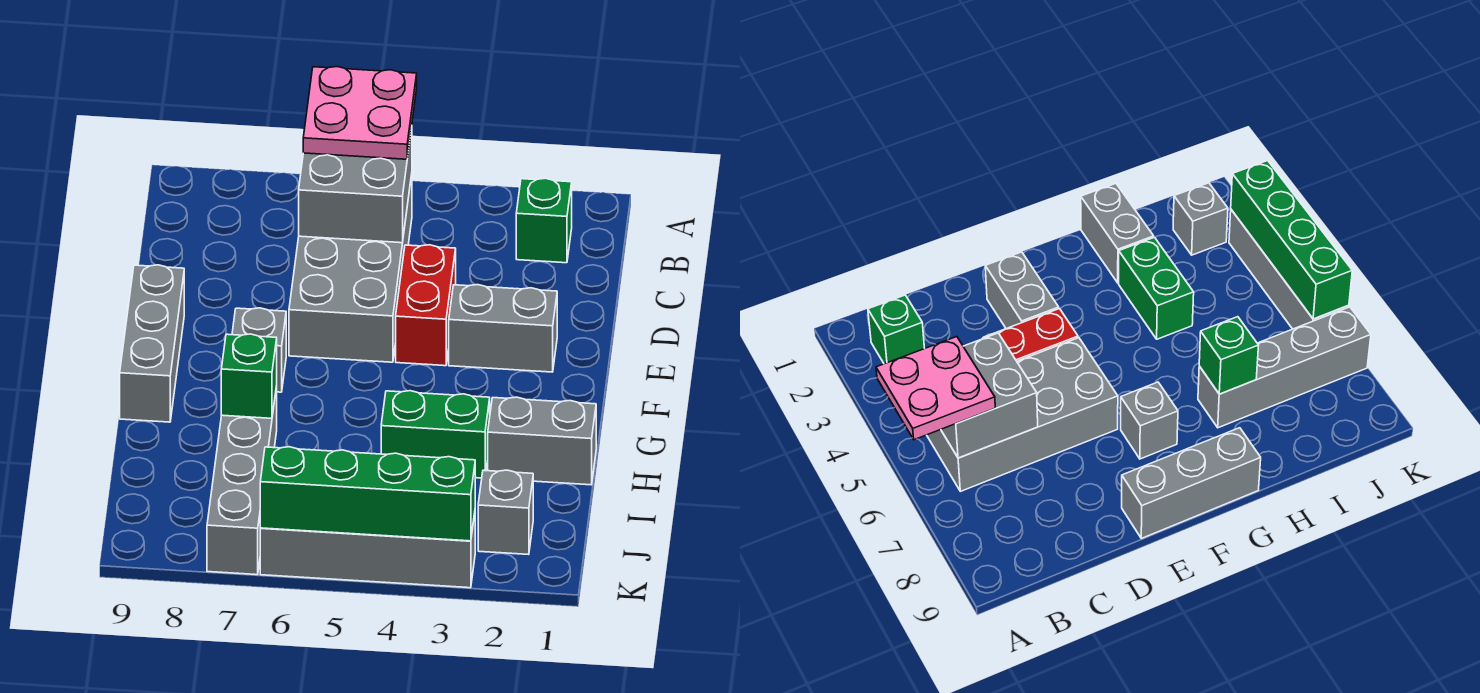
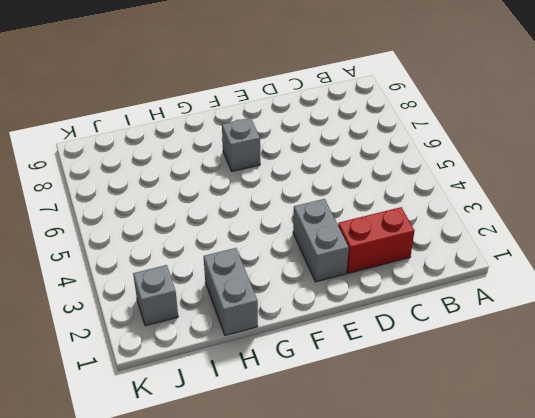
red brick C2:D2 level 1 -> red brick D4:E4 level 1
none -> green brick B2 level 1
none -> grey brick B5:E6 level 1
none -> grey brick E9:G9 level 1

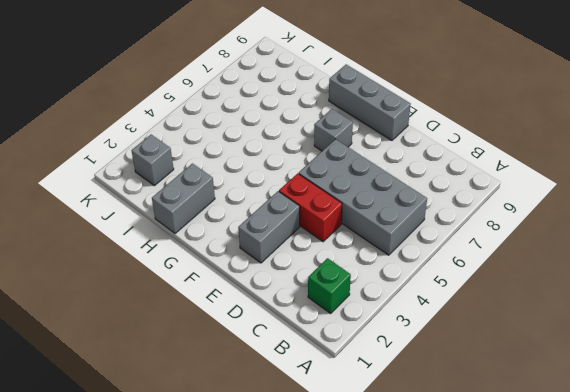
none -> green brick H3:H4 level 1
none -> grey brick H7:K7 level 1
none -> grey brick K3:K6 level 1

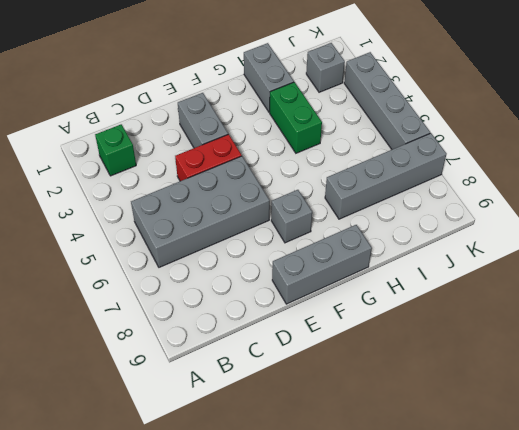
none -> grey brick B5:C6 level 2
none -> green brick H7 level 2
none -> green brick K3:K6 level 2

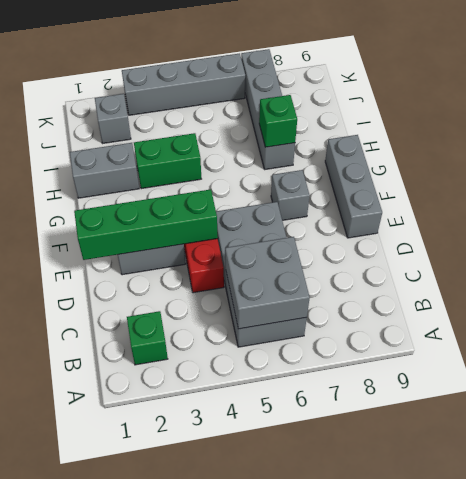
green brick E1:E4 level 2 -> green brick K3:K6 level 2
none -> pink plate A5:B6 level 3

